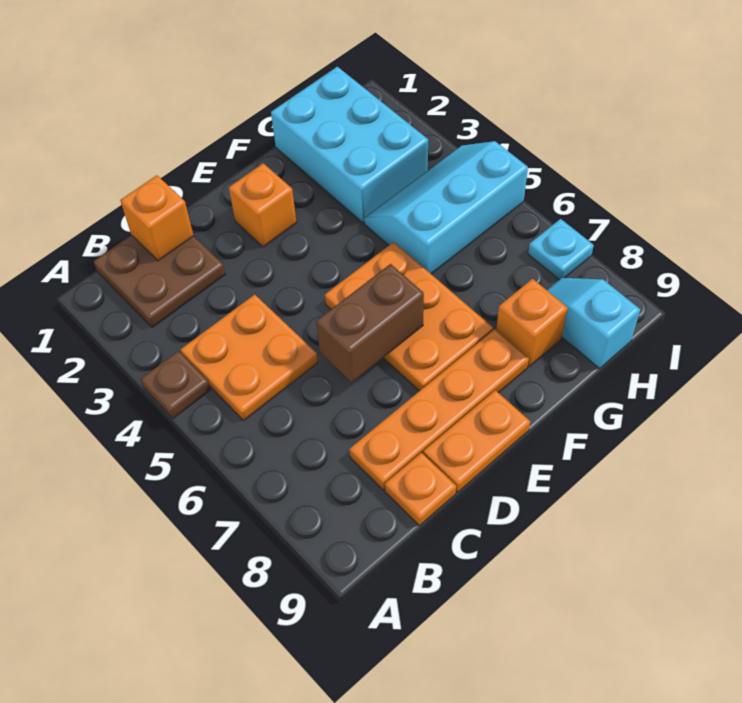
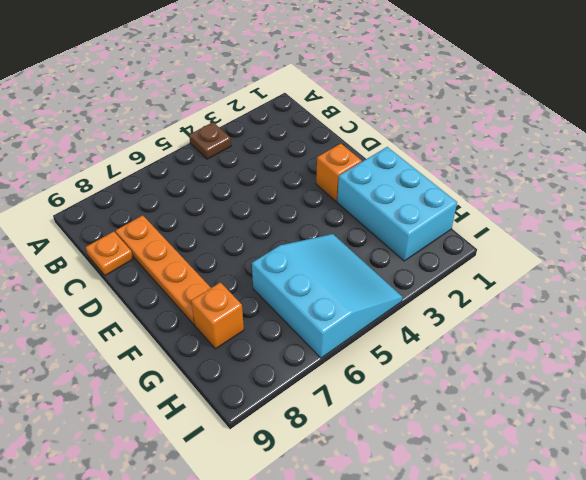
cyan brick F1:H2 level 1 -> cyan brick G1:H3 level 1
cyan slope G4:I6 level 1 top 6 -> cyan slope G4:I5 level 1 top 5
none -> brown plate B1:C2 level 1
none -> orange plate B4:C5 level 1
none -> orange plate D9:E9 level 1

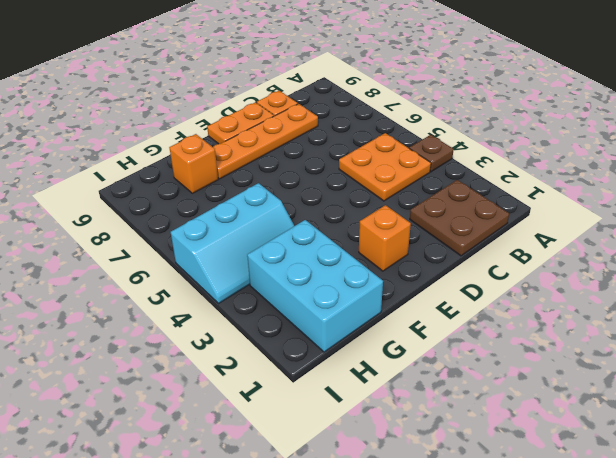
none -> orange plate E5:F7 level 1
none -> cyan slope H8:H9 level 1 top 9
none -> cyan plate I7 level 1

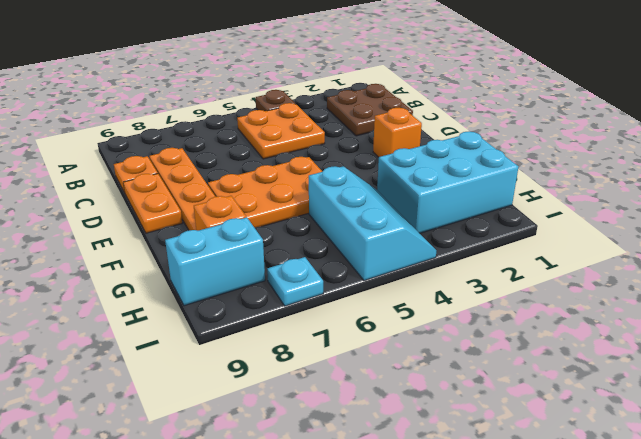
cyan brick H8:H9 level 1 -> cyan slope H8:H9 level 1 top 9
none -> orange brick C1 level 2
none -> brown brick D6:E6 level 2

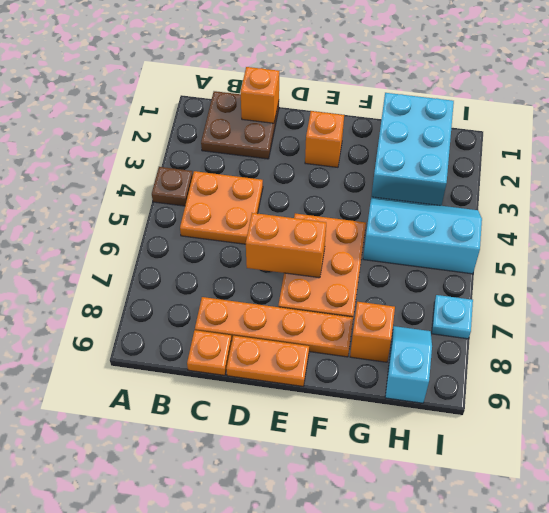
orange brick D6:E6 level 2 -> brown brick D6:E6 level 2

